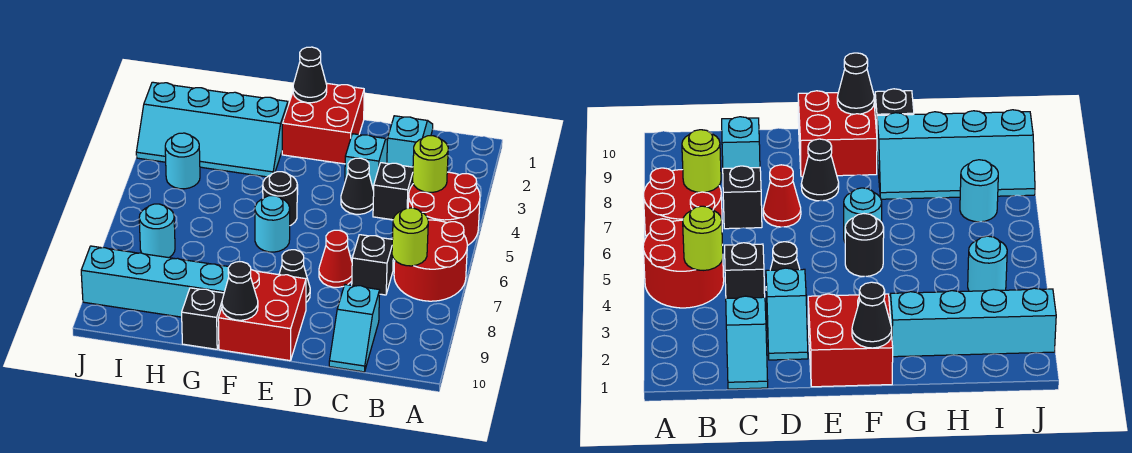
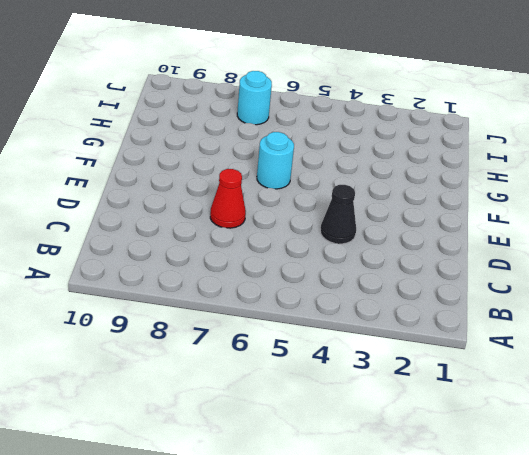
none -> red round brick A4:B5 level 1
none -> red round brick A6:B7 level 1
none -> cyan slope C1:C2 level 1 top 2

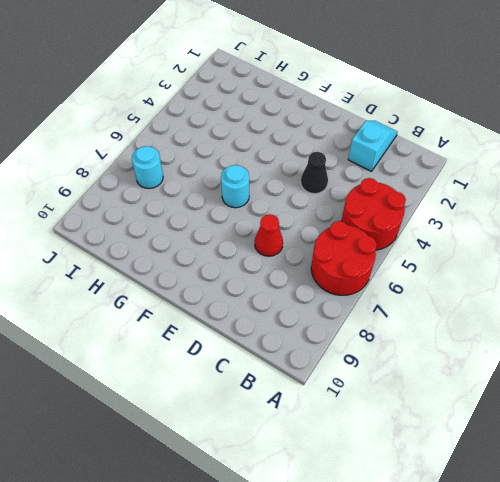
none -> black brick C4 level 1
none -> black brick C7 level 1
none -> cyan slope C9:C10 level 1 top 9

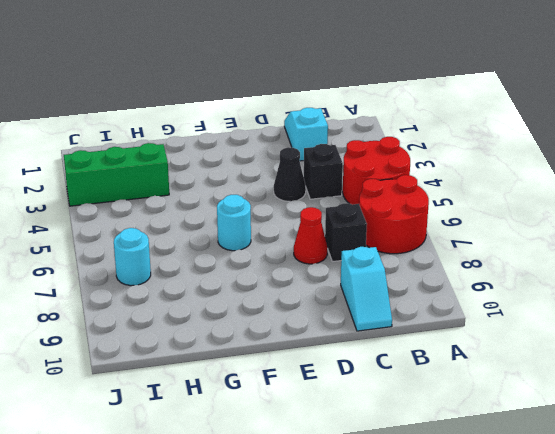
green brick H3:J3 level 1 -> cyan slope G2:J3 level 1 top 2
none -> cyan slope D2:D3 level 1 top 3
none -> red brick E1:F2 level 1
none -> black cone E8 level 1

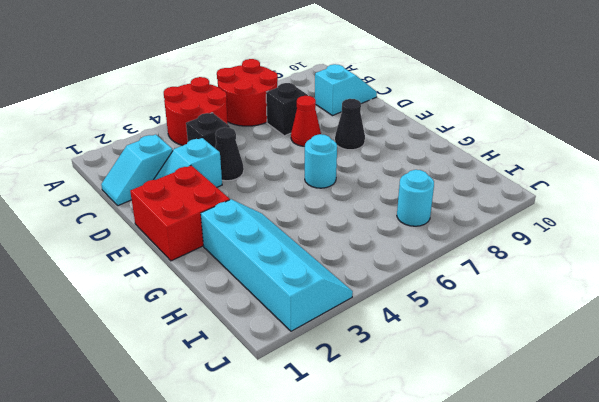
none -> red brick E9:F10 level 1
none -> black round brick F5 level 1
none -> cyan slope G8:J9 level 1 top 9

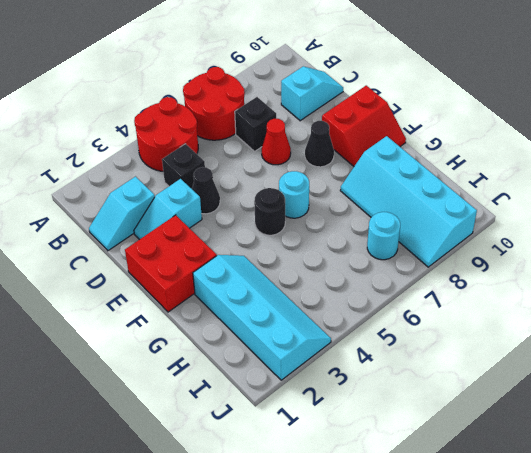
red slope E9:F10 level 1 top E -> red brick E9:F10 level 1
none -> black brick G10 level 1
none -> cyan round brick I4 level 1
none -> lime round brick B4 level 2

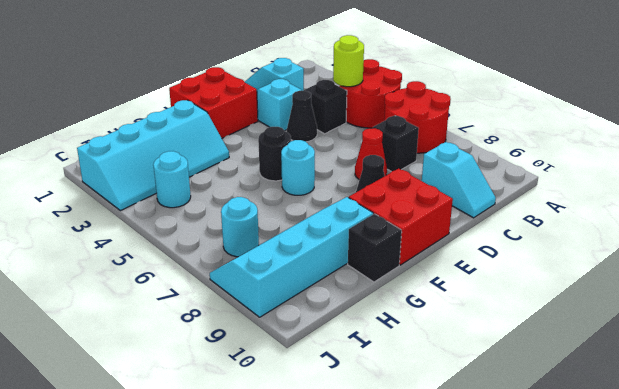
none -> lime round brick B7 level 2
none -> black cone F1 level 2
none -> black cone F10 level 2

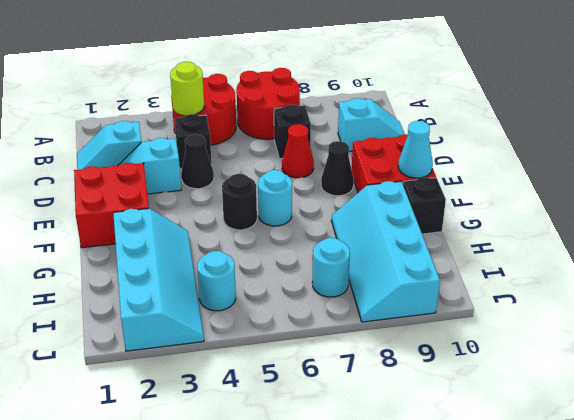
cyan cone F10 level 2 -> black cone F10 level 2
none -> lime round brick B7 level 2
none -> black cone F1 level 2

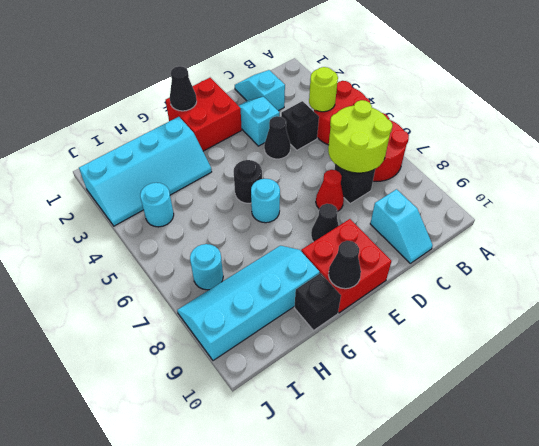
lime round brick B6:C7 level 2 -> lime round brick B7 level 2

